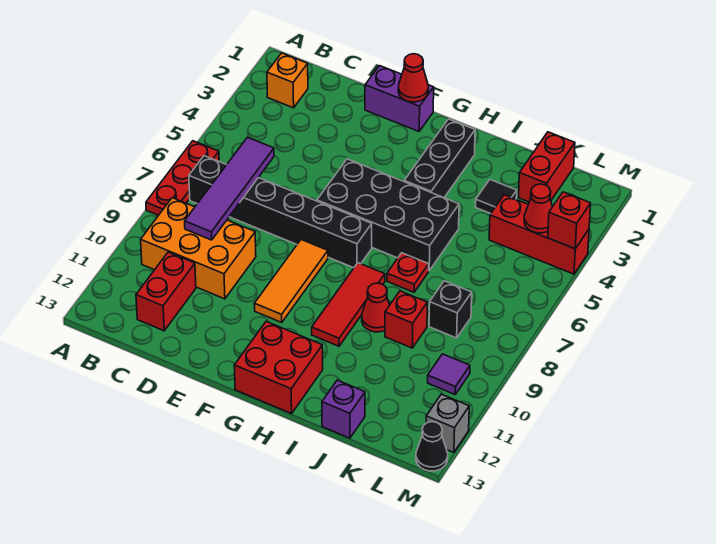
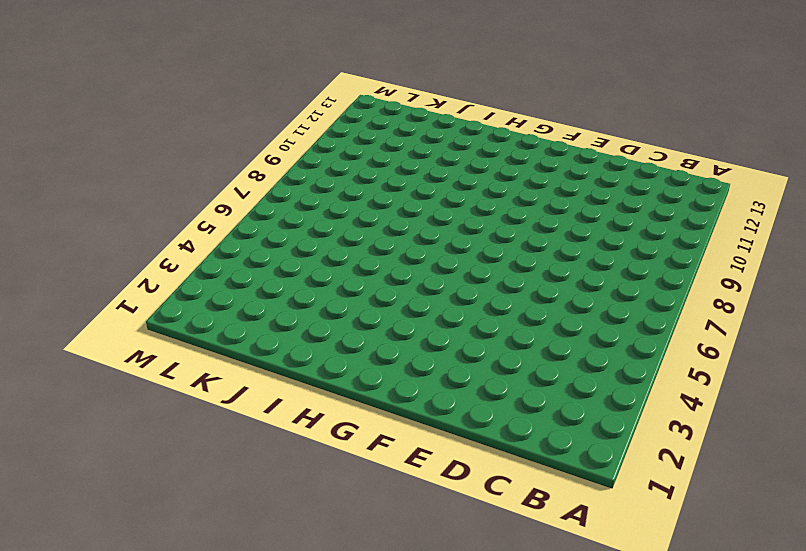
none -> red plate A6:A8 level 1
none -> orange brick B2 level 1
none -> black brick B7:G7 level 1

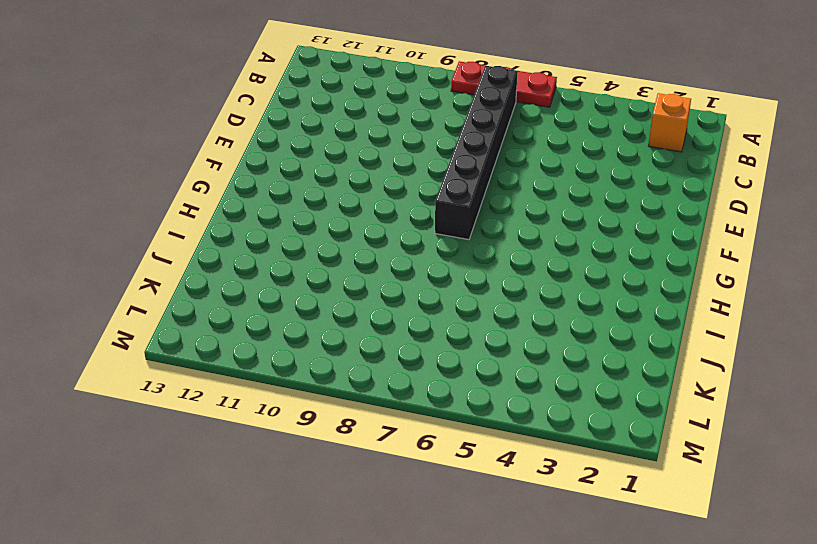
none -> orange brick B9:D10 level 1
none -> red brick C11:C12 level 1
none -> purple brick E1:F1 level 1

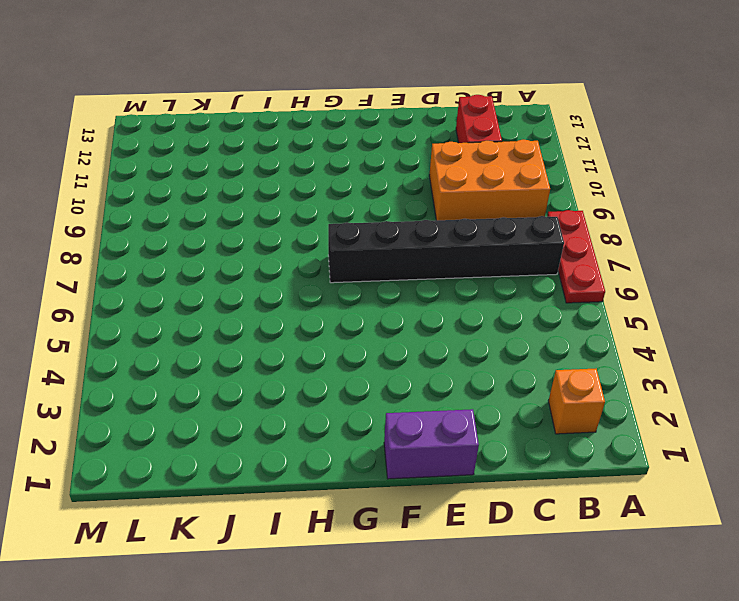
none -> black brick F5:I6 level 1
none -> orange tile F8:F10 level 1
none -> red brick G12:H13 level 1

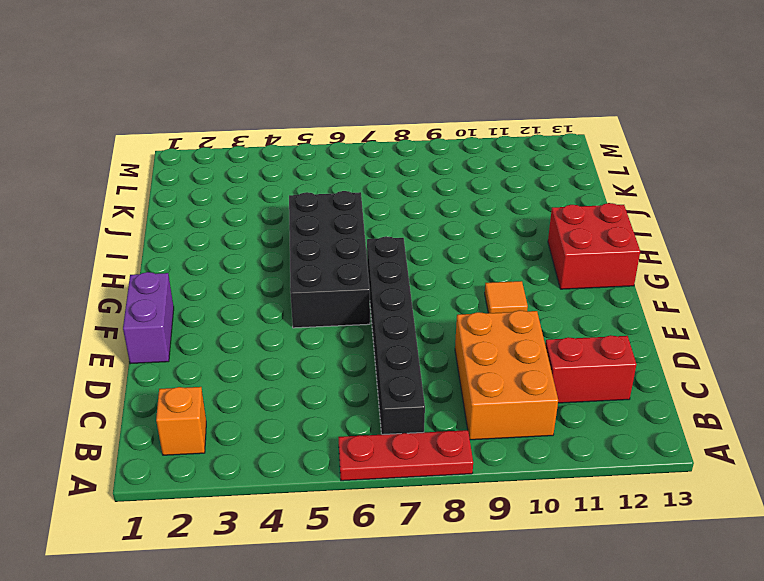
orange tile F10 level 1 -> orange tile F8:F10 level 1
none -> black brick H2:H4 level 1
none -> red tile H8:H10 level 1
none -> red plate I7 level 1

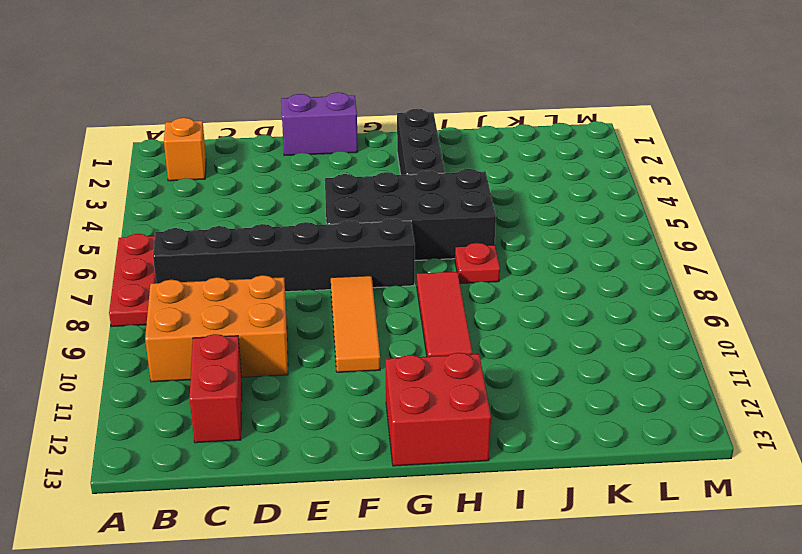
none -> red cone I9 level 1
none -> black tile J3 level 1
none -> red brick J9 level 1

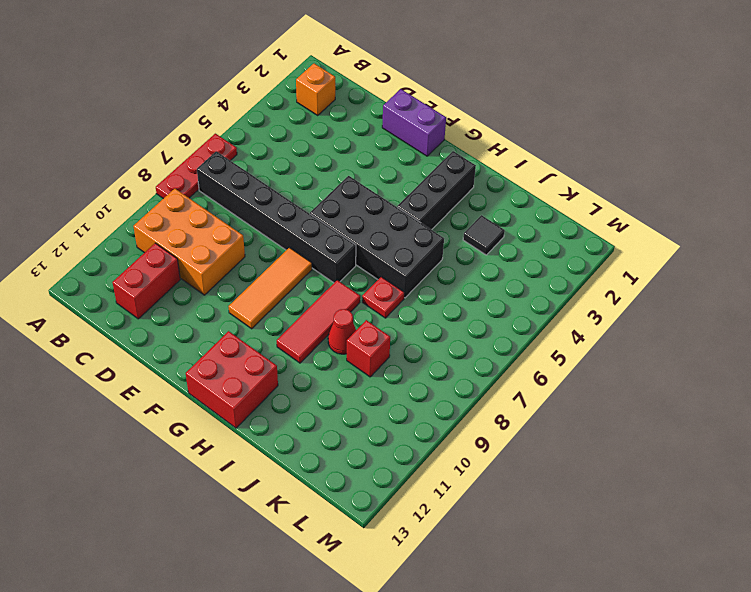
none -> purple brick J13 level 1
none -> red brick K1:K2 level 1
none -> red brick K4:M4 level 1

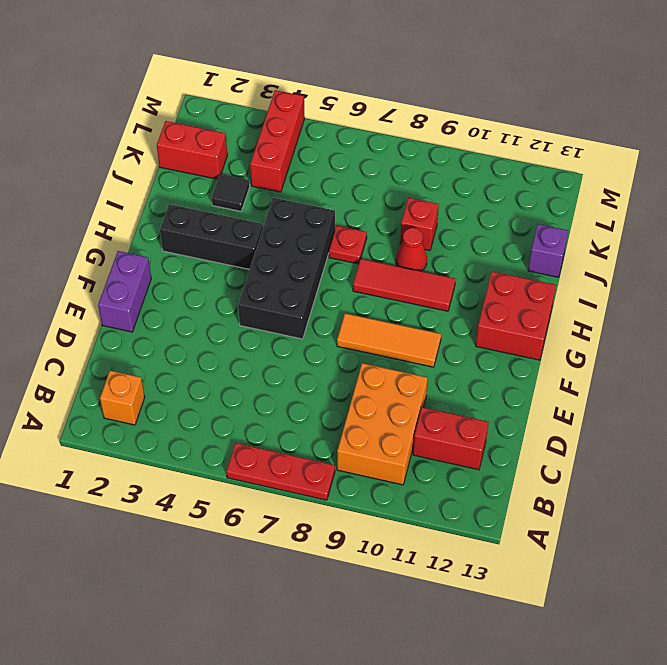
none -> black brick B7:G7 level 1
none -> black brick K8 level 1
none -> purple tile L10 level 1

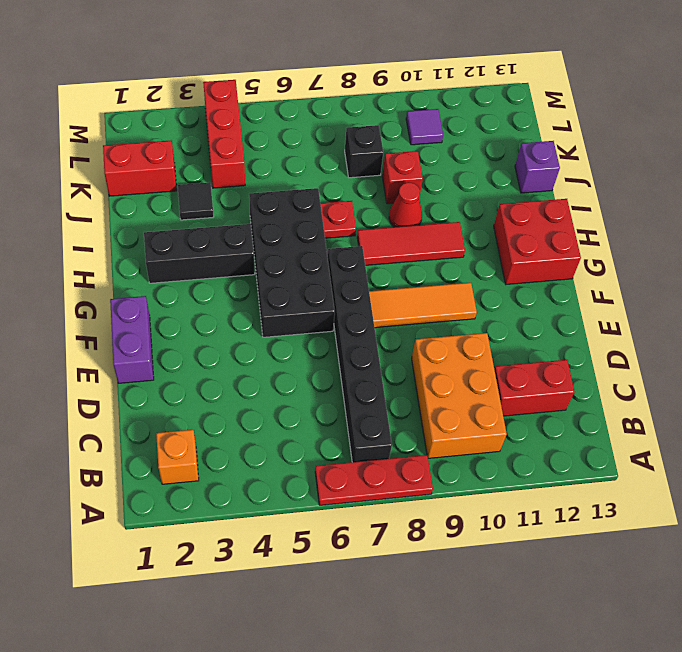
none -> grey brick M12 level 1
none -> black cone M13 level 1
none -> purple tile C6:C9 level 2

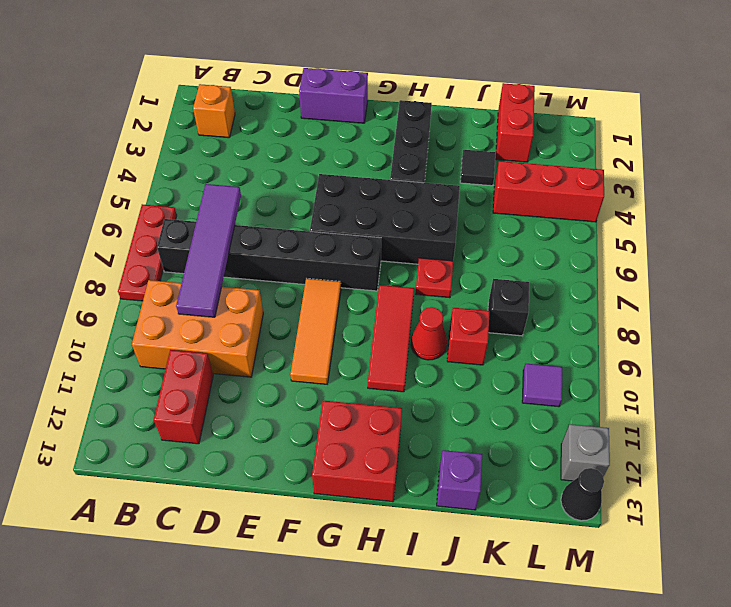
none -> red cone F1 level 2
none -> red cone L4 level 2
none -> red brick M4 level 2

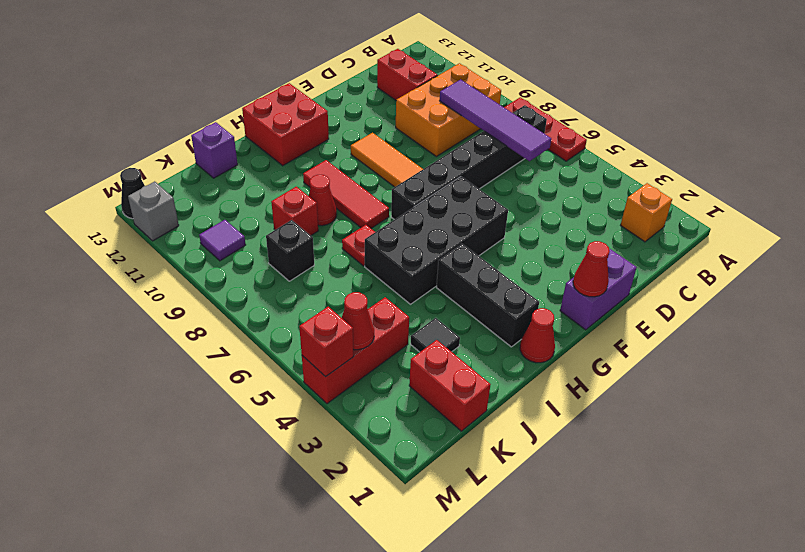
red cone H1 level 1 -> none

